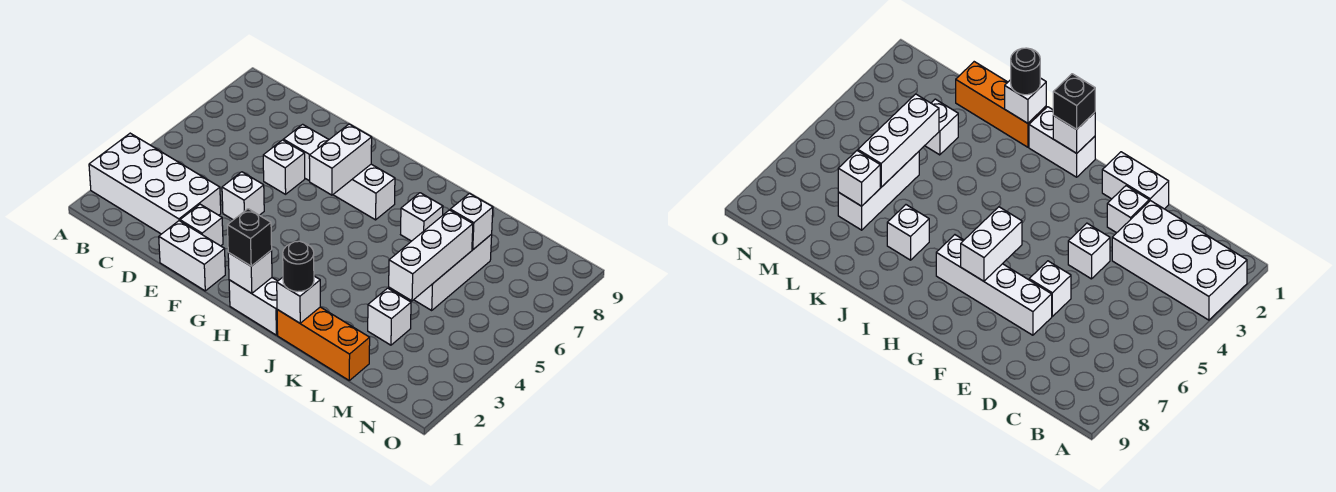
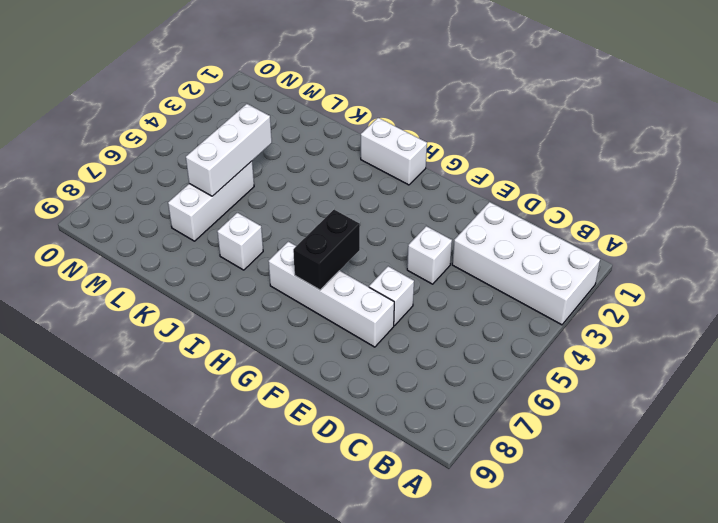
black brick G6:G7 level 2 -> white brick G6:G7 level 2
none -> white brick E1:F1 level 1
none -> white brick E2 level 1
none -> orange brick J1:L1 level 1

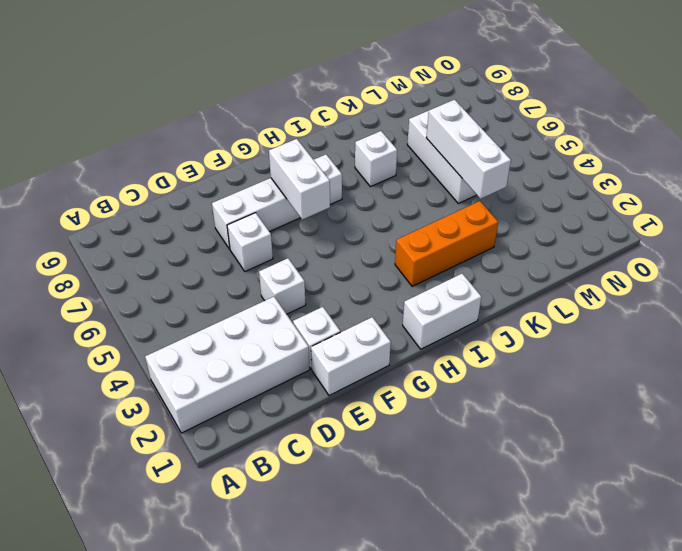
orange brick I3:K3 level 1 -> orange brick J1:L1 level 1
none -> white brick L3 level 1
none -> white brick H1 level 2
none -> white brick J1 level 2

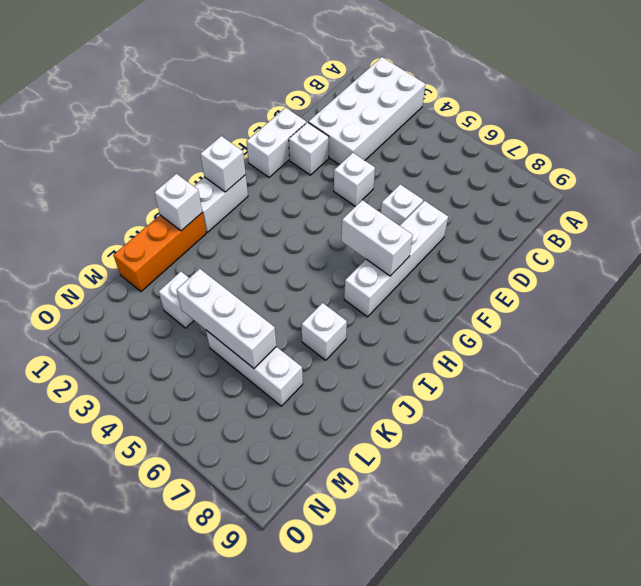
none -> white brick L7 level 2
none -> black brick H1 level 3
none -> black round brick J1 level 3

